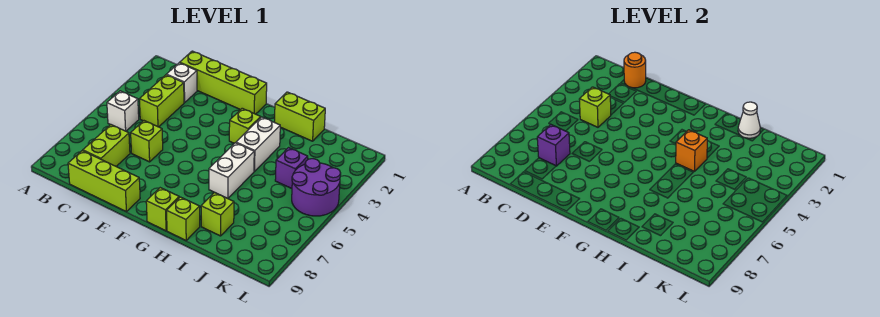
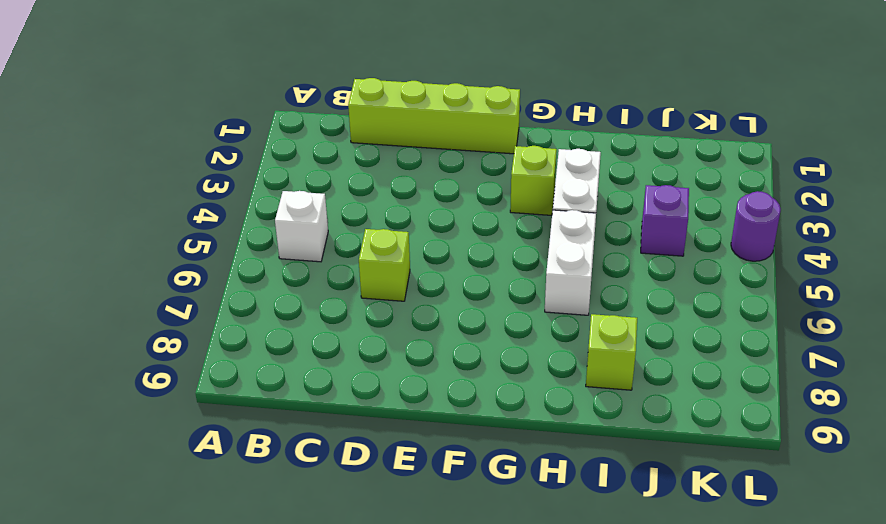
purple round brick L4 level 1 -> purple round brick K4:L5 level 1
none -> white brick C2 level 1
none -> lime brick C3:C4 level 1
none -> lime brick C7:C8 level 1

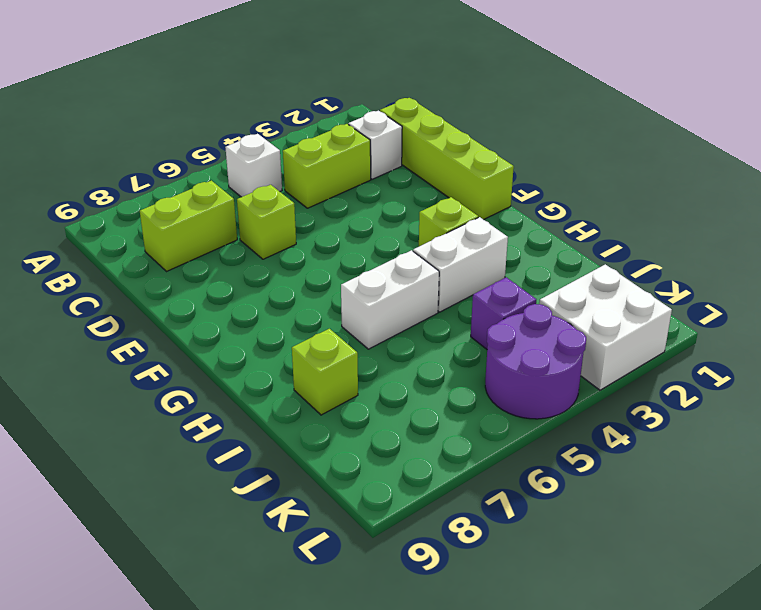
white brick K2:L3 level 1 -> none
none -> lime brick C9:E9 level 1
none -> lime brick G9 level 1
none -> lime brick H1:I1 level 1

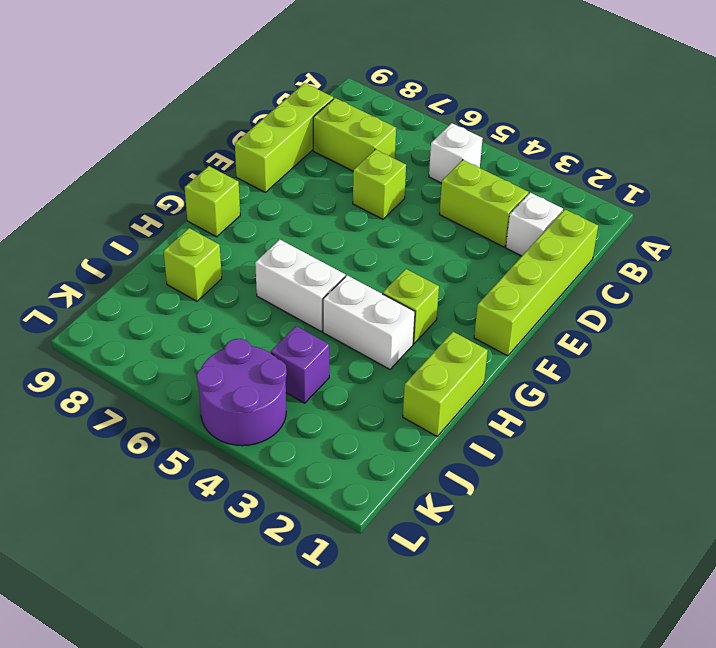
none -> lime brick H9 level 1
none -> orange round brick C1 level 2
none -> lime brick C4 level 2

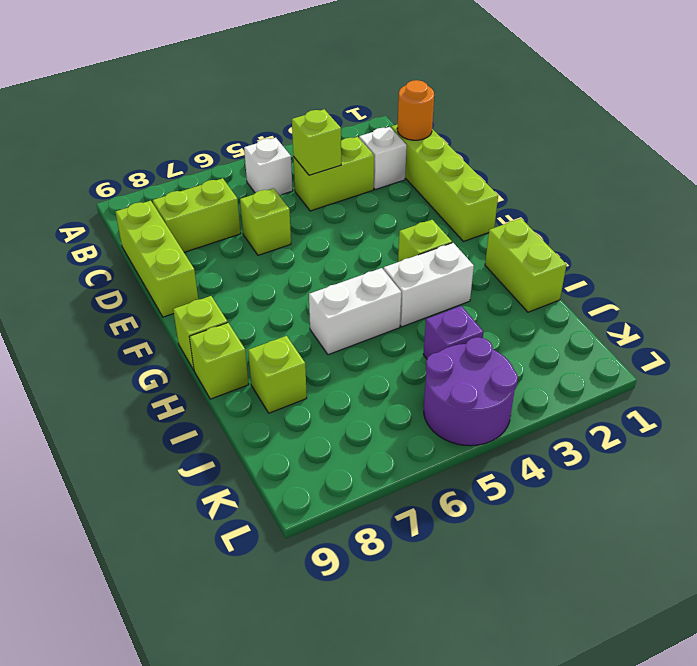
none -> purple brick C7 level 2
none -> orange brick H4 level 2
none -> white cone I1 level 2

